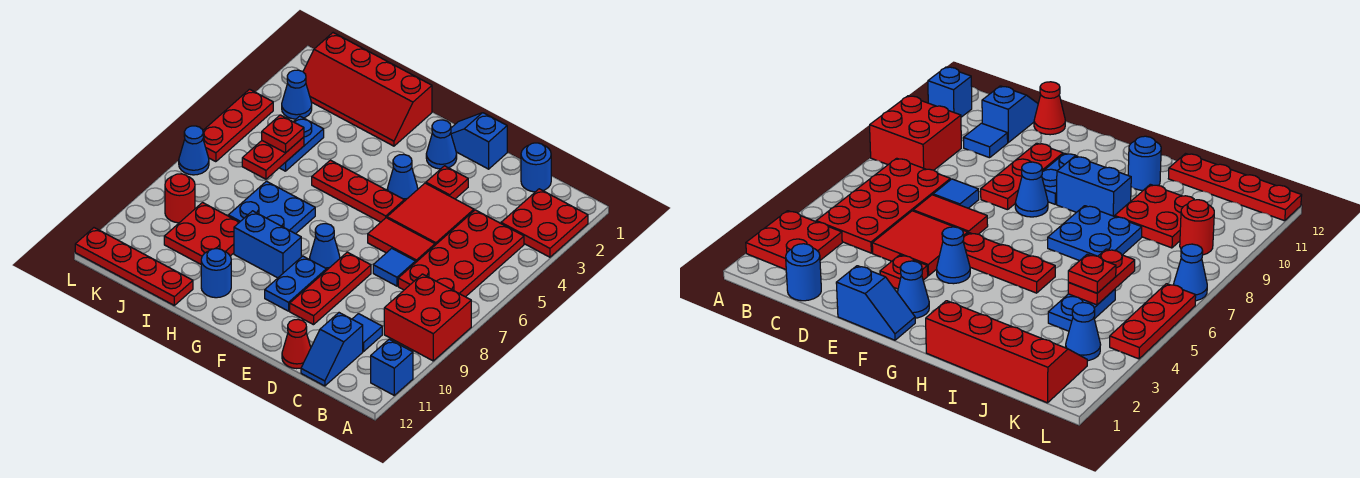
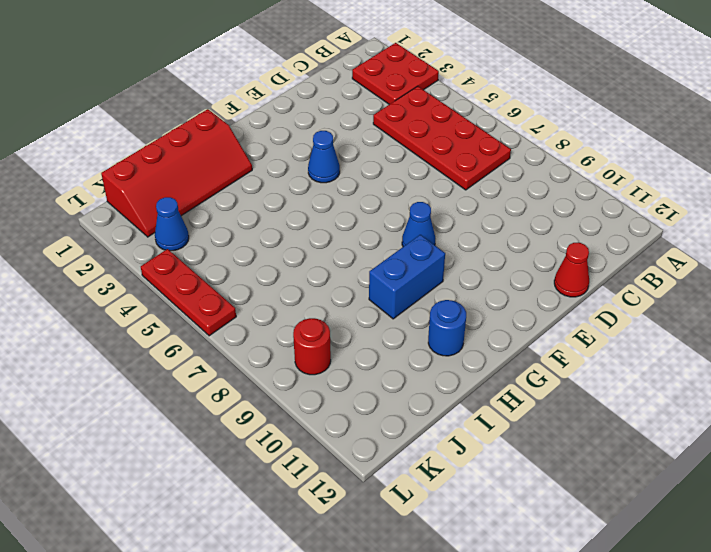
none -> red brick A8:B9 level 1
none -> blue brick A11 level 1
none -> blue round brick C1 level 1
none -> blue tile C10 level 1

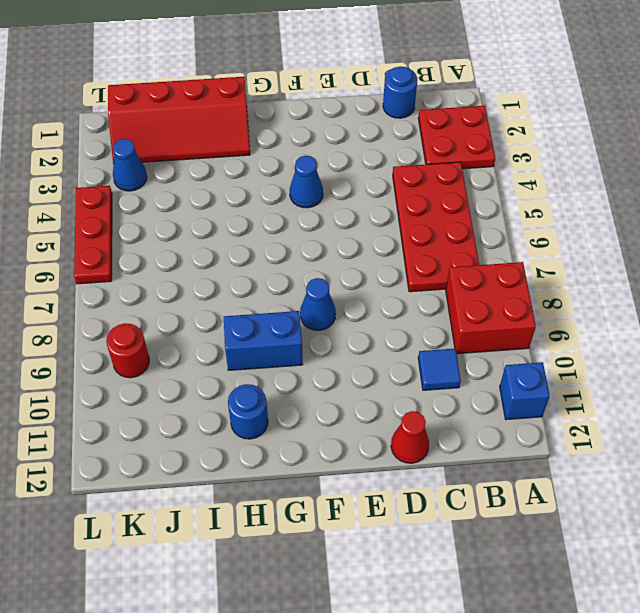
none -> blue slope C11:C12 level 1 top 11
none -> red tile D4:E5 level 1
none -> red tile D6:E6 level 1
none -> blue tile D7 level 1

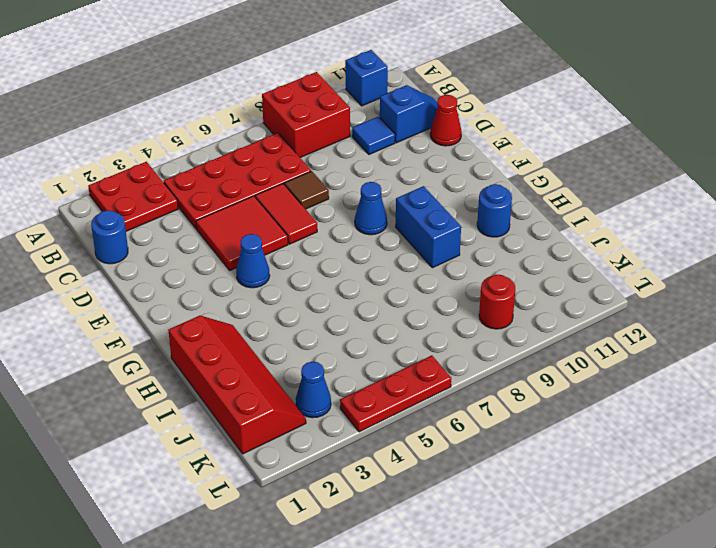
brown tile D7 level 1 -> blue tile D7 level 1
none -> blue slope E1:F1 level 1 top E
none -> red plate E3 level 1
none -> red plate E8:E10 level 1
none -> blue cone F2 level 1

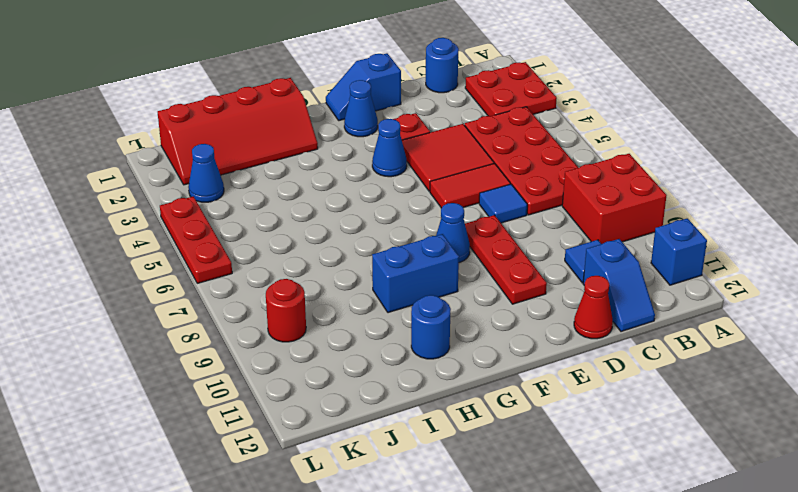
none -> red plate F5:H5 level 1
none -> blue plate F9:F10 level 1
none -> blue plate H7:I8 level 1
none -> red plate I9:J10 level 1

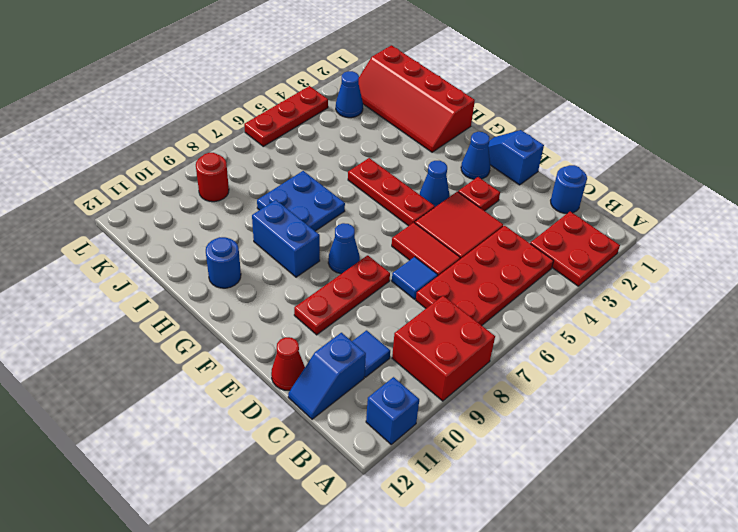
none -> blue plate F9:F10 level 1
none -> red plate I9:J10 level 1
none -> red plate I12:L12 level 1
none -> blue plate J4:J5 level 1

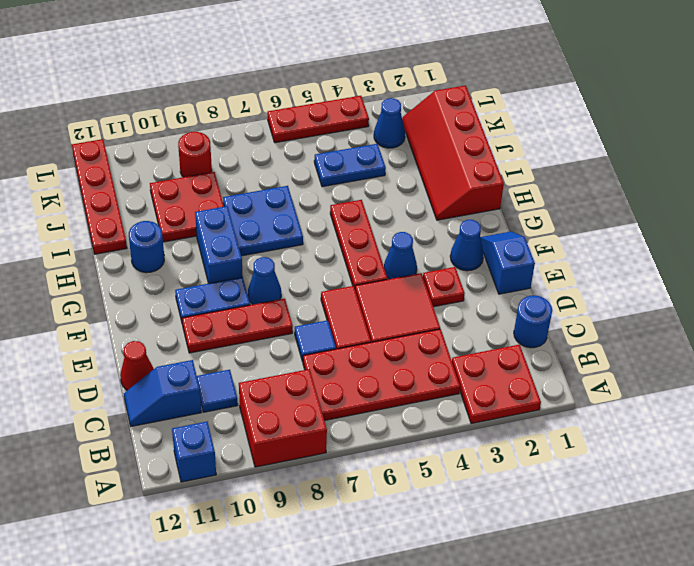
none -> blue cone L7 level 1
none -> red plate J5:J6 level 2
none -> red plate J5 level 3

